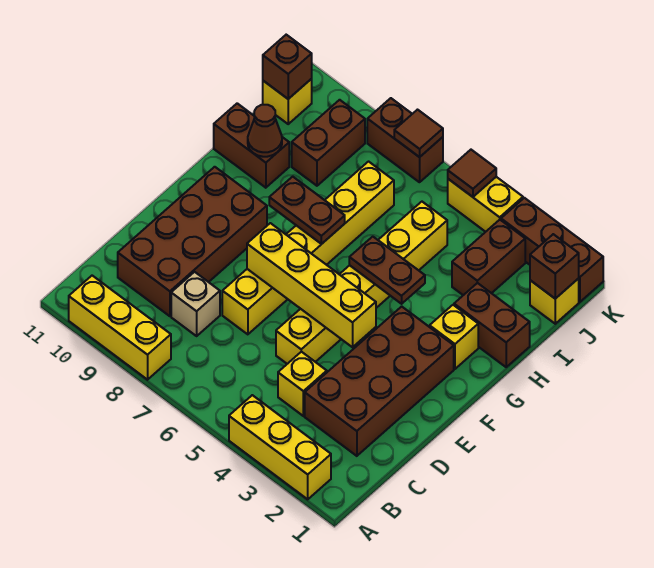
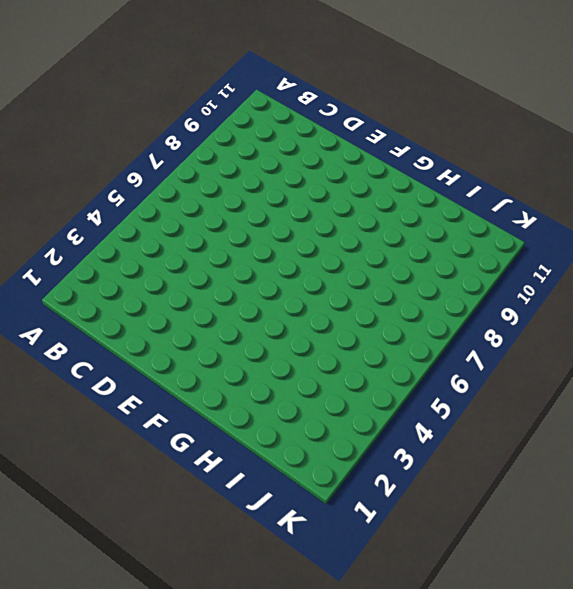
none -> yellow brick A2:A4 level 1
none -> yellow brick A8:A10 level 1
none -> brown brick C2:F3 level 1

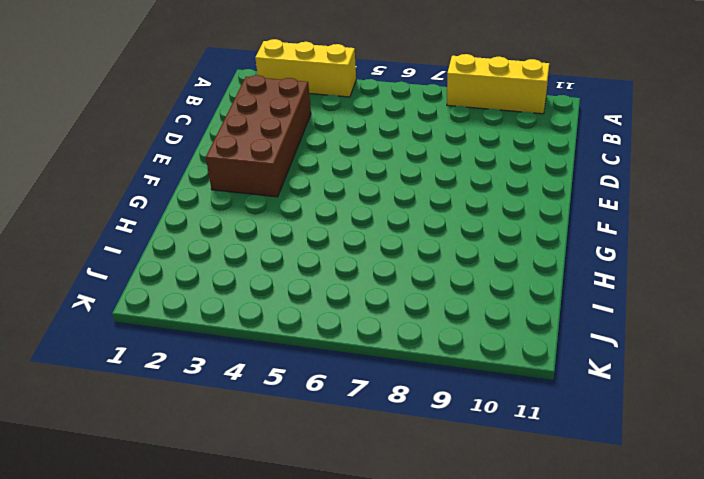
none -> yellow brick C4 level 1
none -> tan brick C8 level 1
none -> brown brick C9:F10 level 1

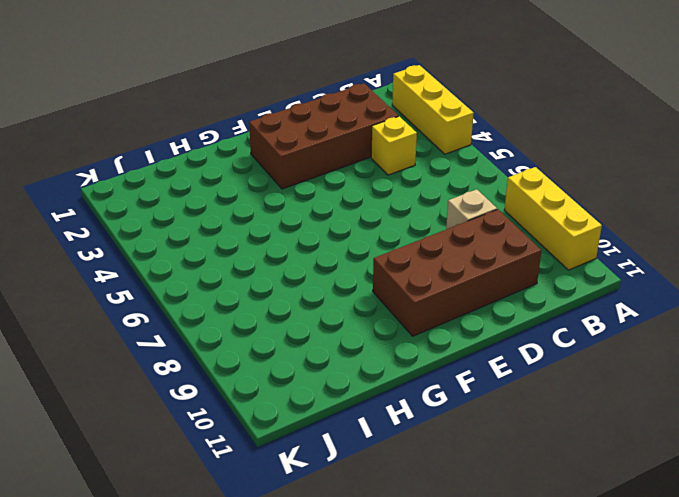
none -> yellow brick D5:I5 level 1
none -> yellow brick D7:I7 level 1
none -> yellow brick G2 level 1

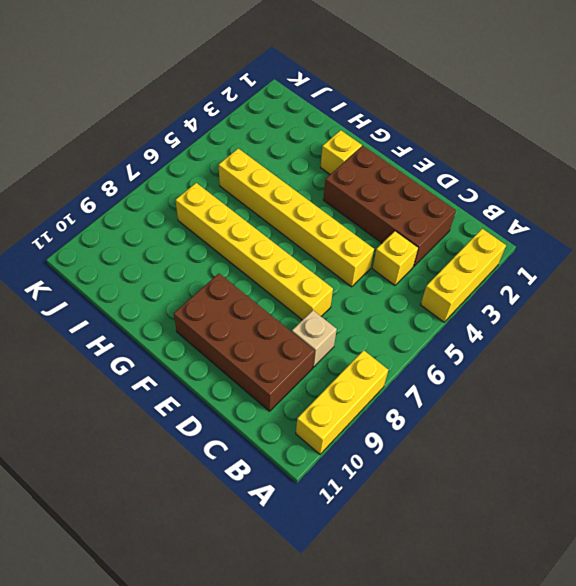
none -> brown brick H1:H2 level 1
none -> brown brick H10:H11 level 1
none -> brown brick I3:J3 level 1

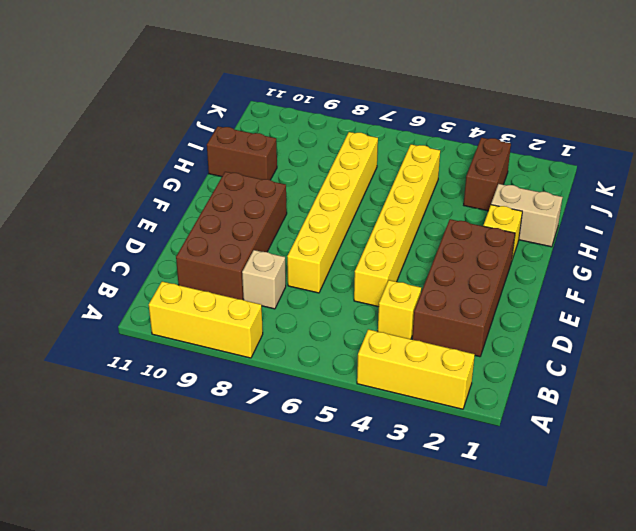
tan brick H1:H2 level 1 -> brown brick H1:H2 level 1
none -> brown brick I9:J9 level 1
none -> yellow brick J1 level 1
none -> yellow brick J11 level 1

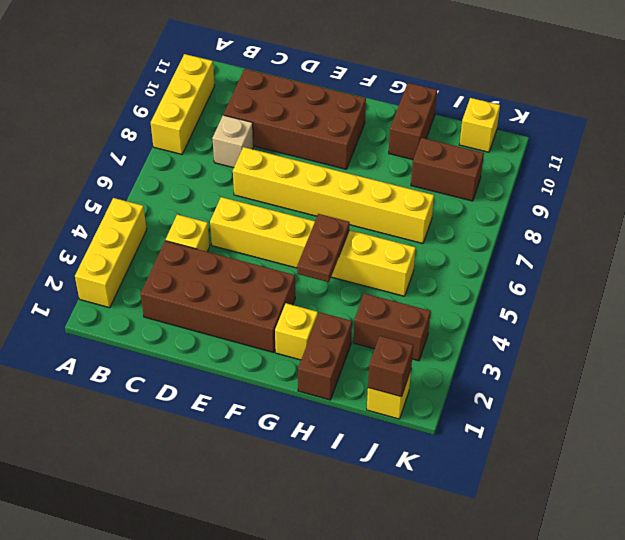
none -> brown brick K1:K3 level 1
none -> yellow brick K4:K5 level 1
none -> brown brick K7:K8 level 1

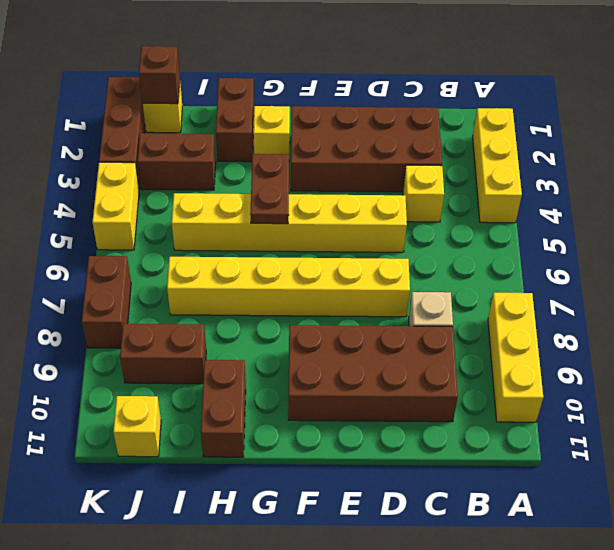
none -> yellow brick E4:E7 level 2
none -> brown plate G7:G8 level 2
none -> brown cone H10 level 2

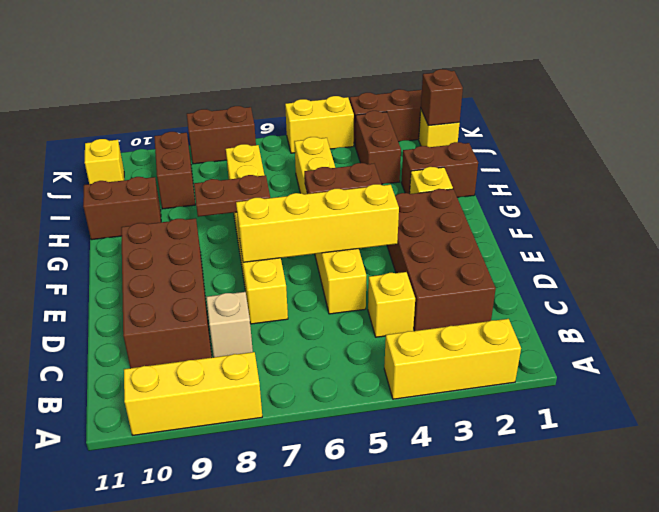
none -> brown cone H10 level 2
none -> brown brick J11 level 2
none -> brown tile K5 level 2

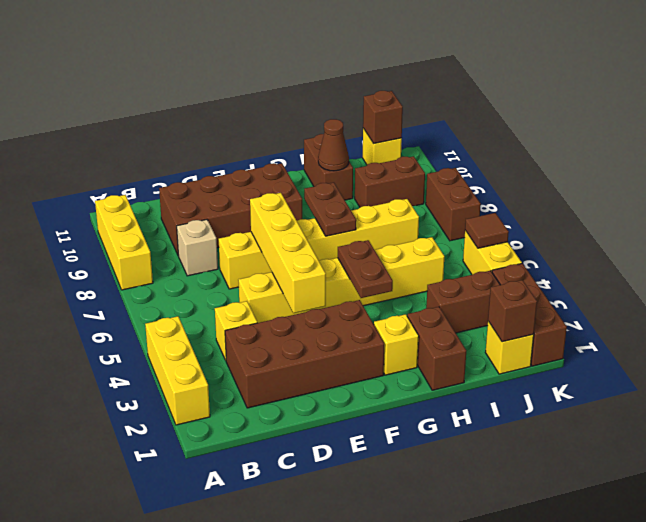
none -> brown tile K7 level 2

